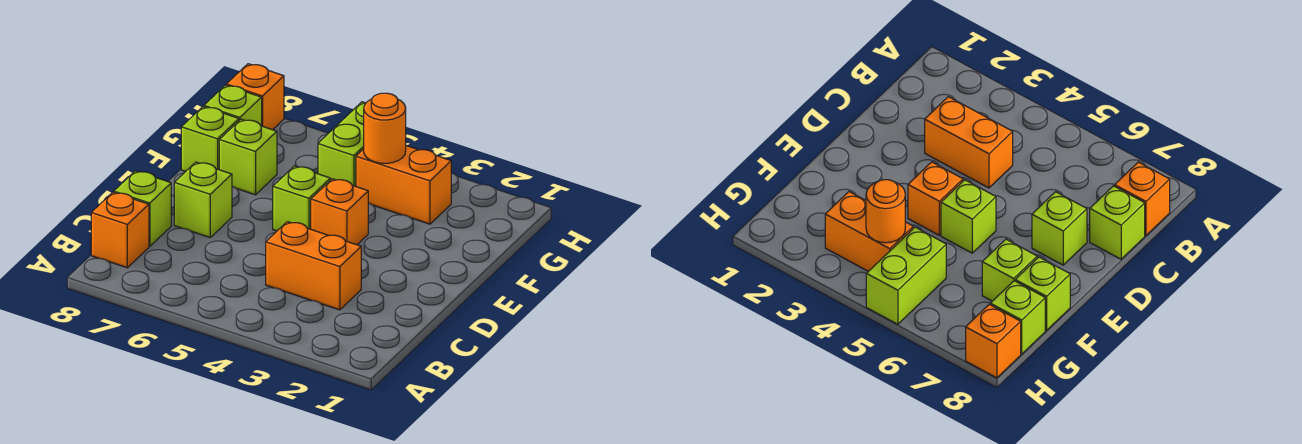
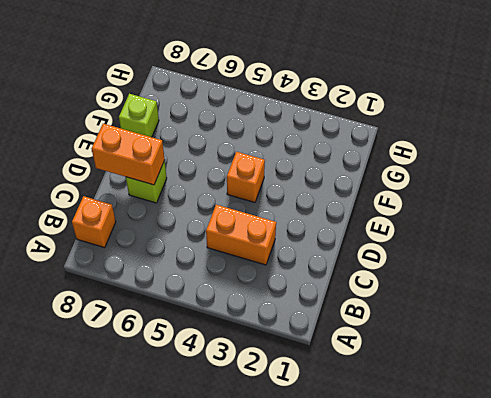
orange brick D7:D8 level 2 -> orange brick G3:G4 level 1
none -> lime brick C8 level 1
none -> lime brick E5 level 1
none -> lime brick F7 level 1

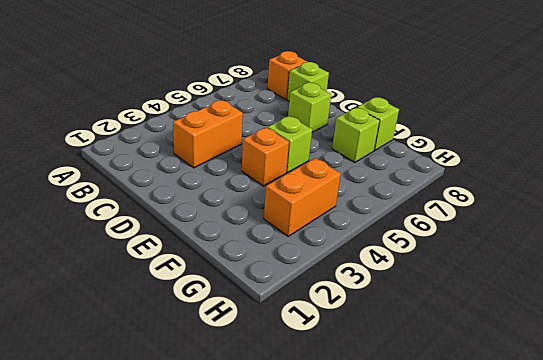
none -> lime brick G5:H5 level 1
none -> lime brick G8 level 1
none -> orange brick H8 level 1

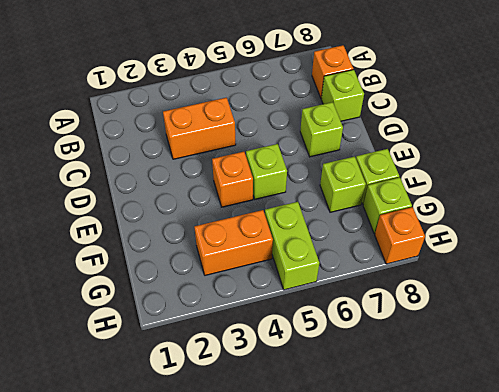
none -> orange round brick G4 level 2

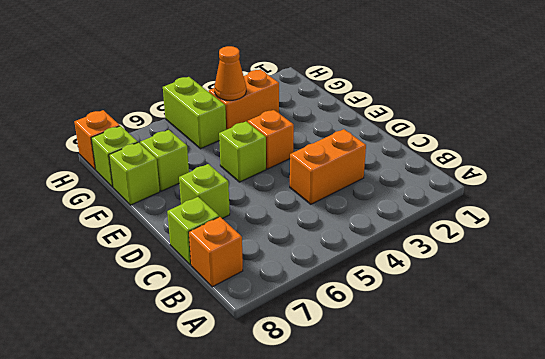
orange cone G4 level 2 -> orange round brick G4 level 2

